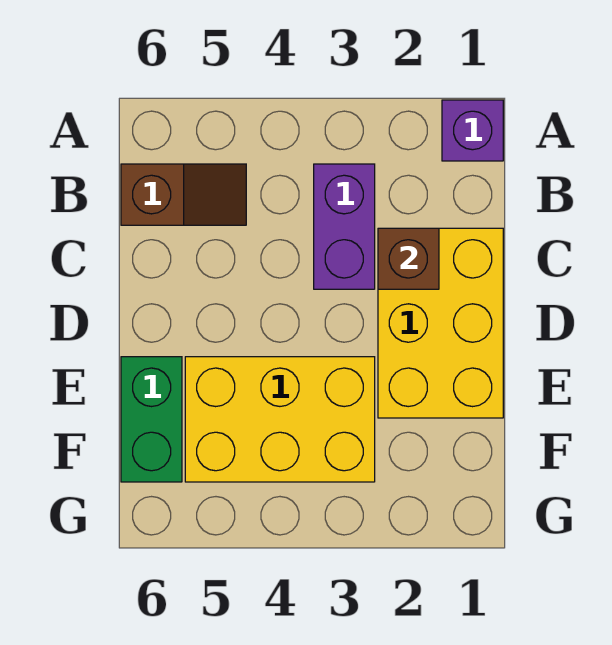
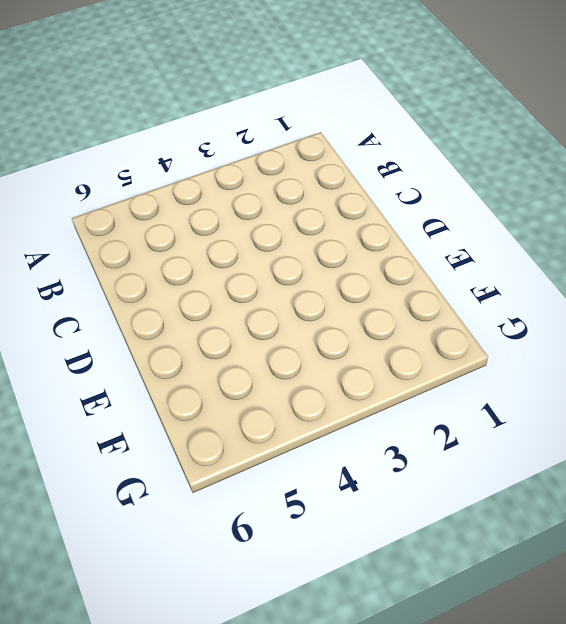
none -> purple brick A1 level 1
none -> purple brick B3:C3 level 1

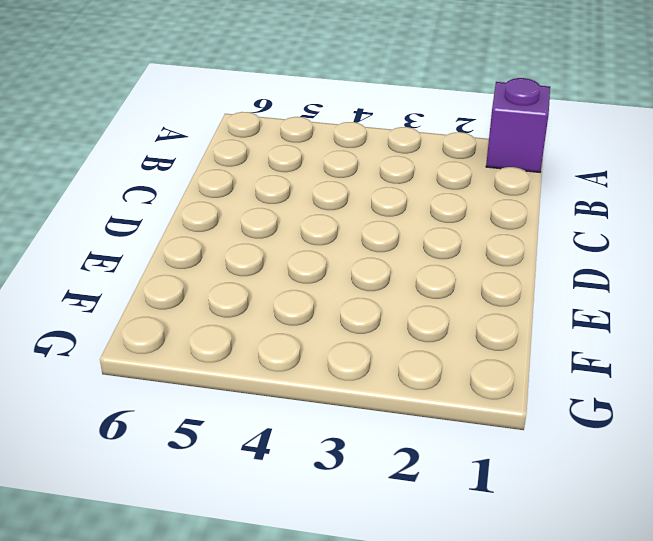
none -> purple brick B3:C3 level 1
none -> brown slope B5:B6 level 1 top 6

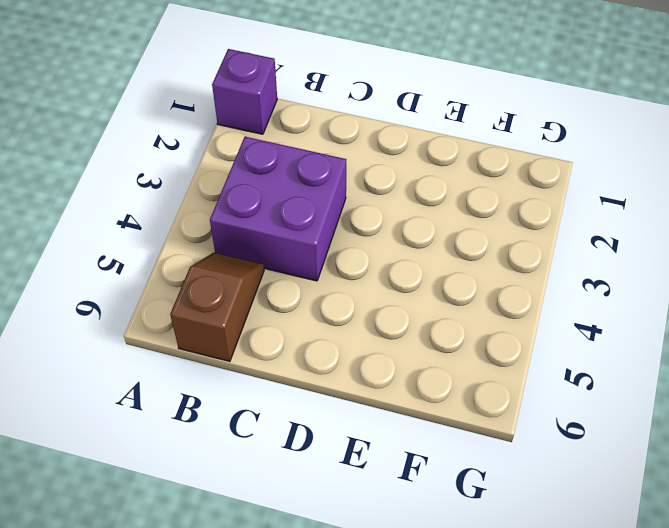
purple brick B3:C4 level 1 -> purple brick B3:C3 level 1
none -> yellow brick C1:E2 level 1
none -> yellow brick E3:F5 level 1

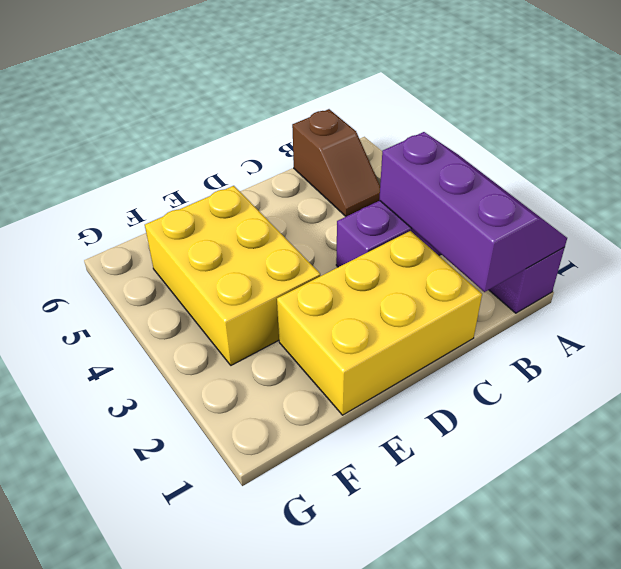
purple slope A1:B3 level 2 top B -> none
none -> green brick E6:F6 level 1
none -> brown brick C2 level 2

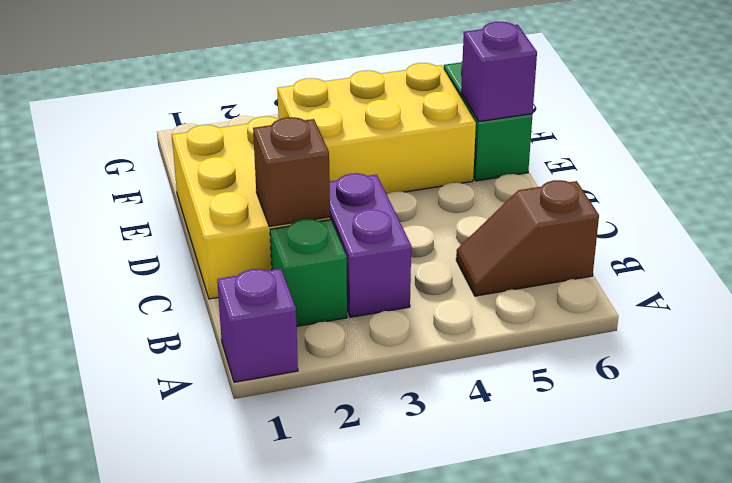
green brick B2 level 1 -> none
purple brick E6 level 2 -> none

